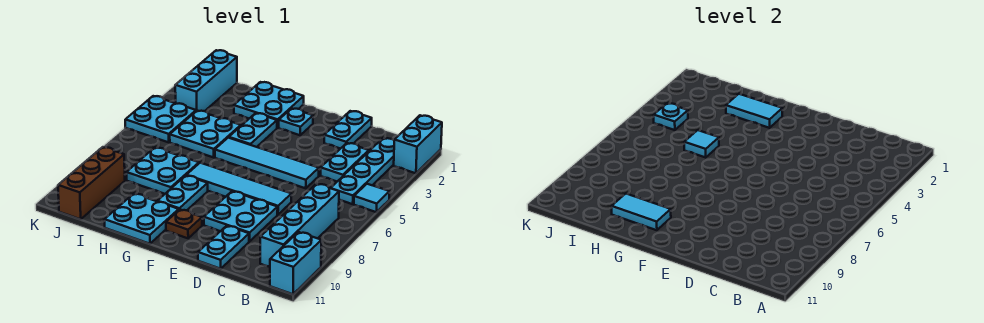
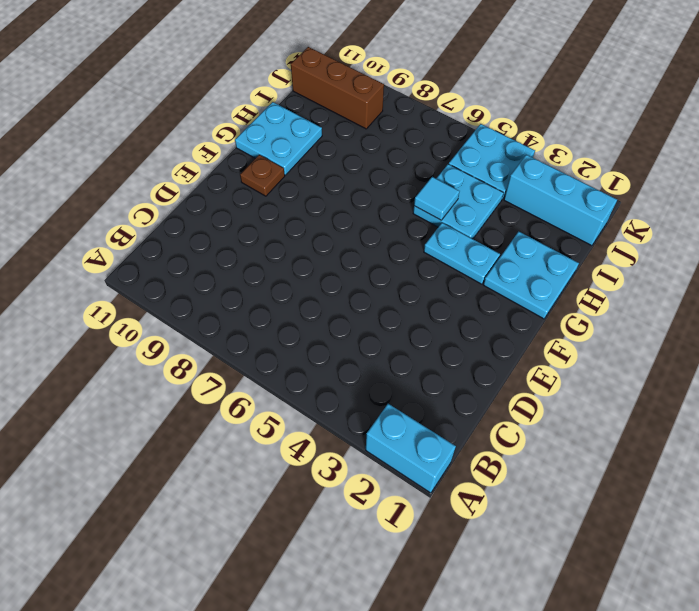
none -> cyan tile A5 level 1
none -> cyan brick A10:A11 level 1
none -> cyan plate B2:B5 level 1

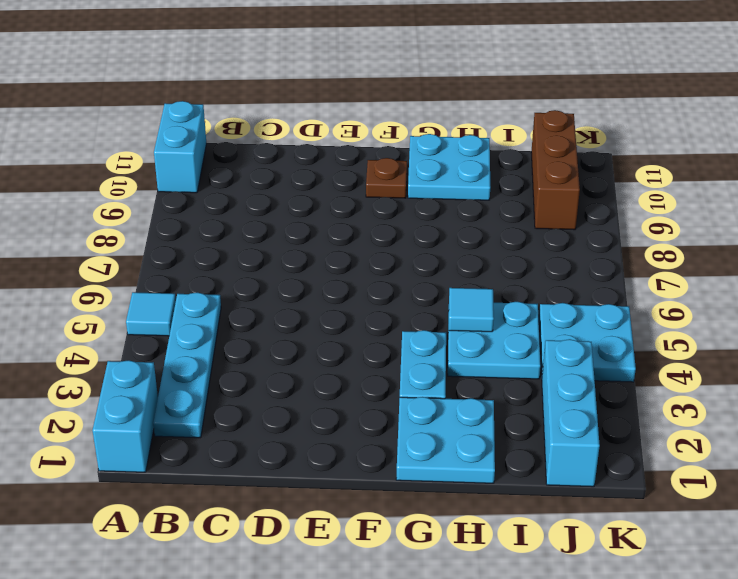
none -> cyan brick B7:B10 level 1
none -> cyan plate C3:C4 level 1
none -> cyan plate D1:D2 level 1

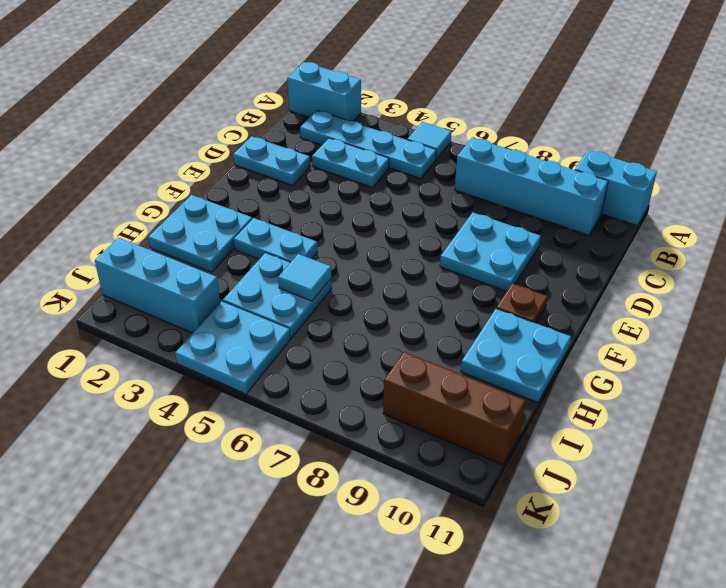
none -> cyan tile D5:G5 level 1
none -> cyan tile D7:G7 level 1
none -> cyan plate D10:D11 level 1

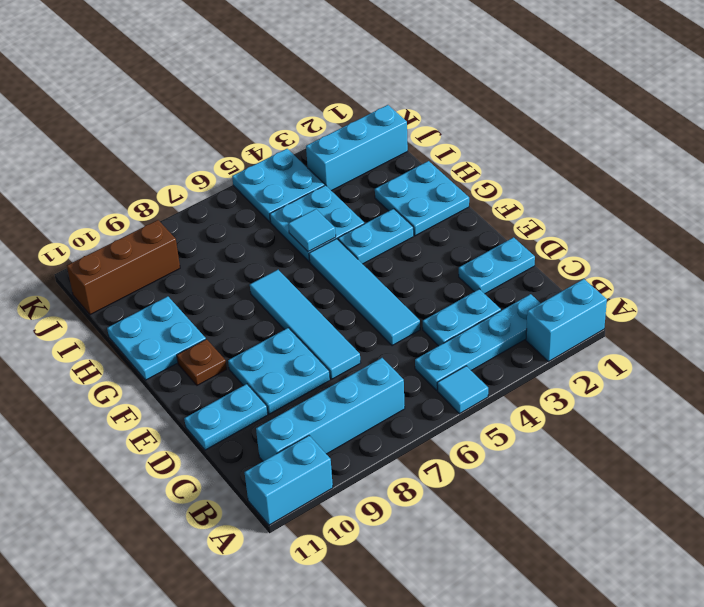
none -> cyan plate F2 level 1
none -> cyan plate G8:G9 level 1
none -> cyan plate H7:I8 level 1

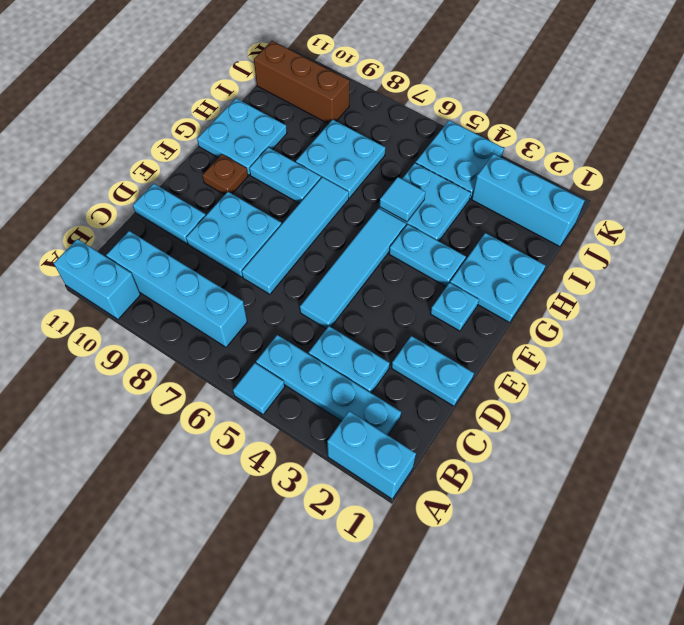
none -> cyan tile G2:H2 level 2
none -> cyan tile G10:H10 level 2
none -> cyan plate J4 level 2

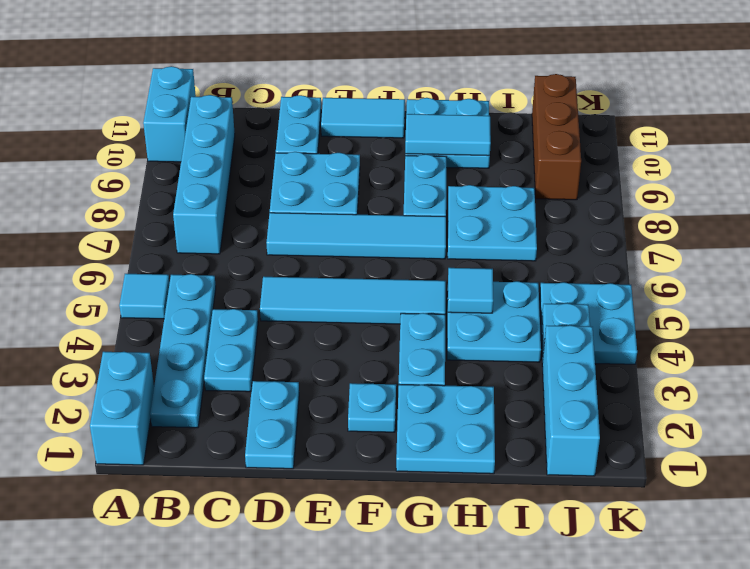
cyan tile E11:F11 level 1 -> cyan tile G2:H2 level 2
none -> brown plate F10 level 1

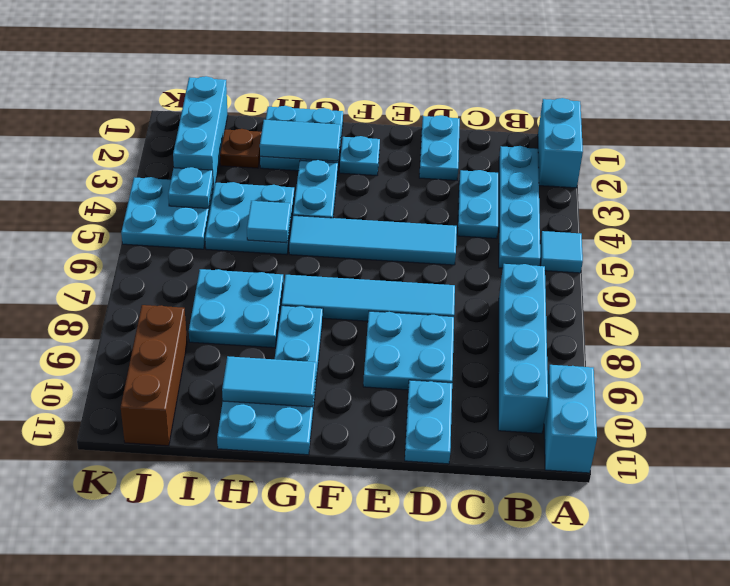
brown plate I2 level 1 -> brown plate F10 level 1

